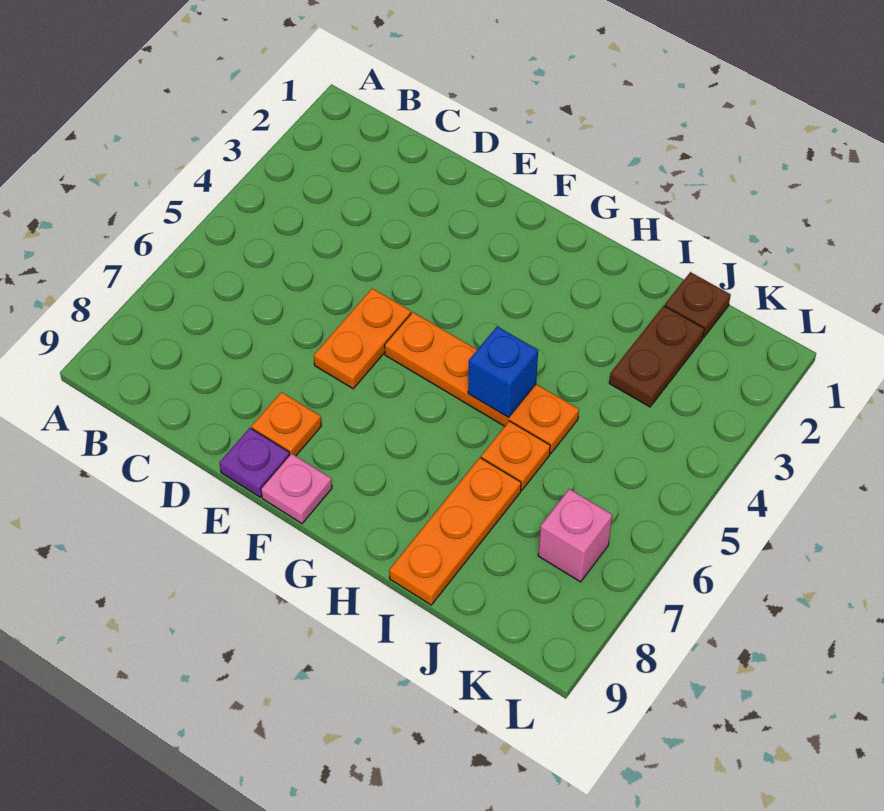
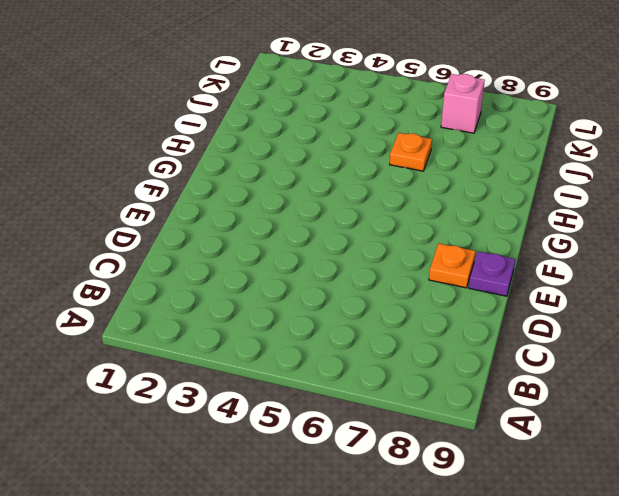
none -> orange plate E5:E6 level 1
none -> orange plate F5:I5 level 1

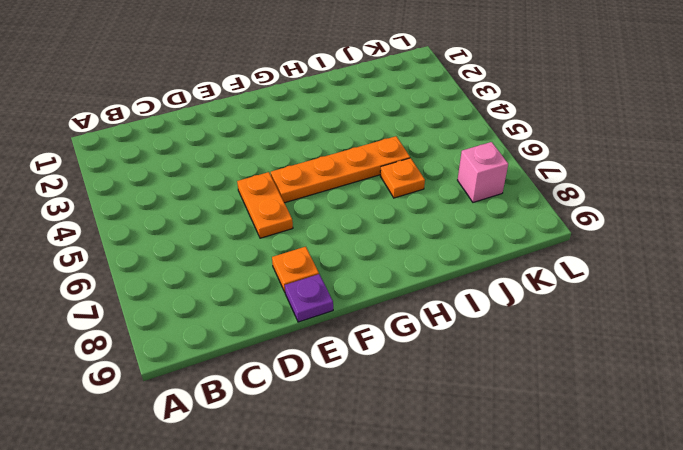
none -> pink plate F9 level 1
none -> orange plate I7:I9 level 1

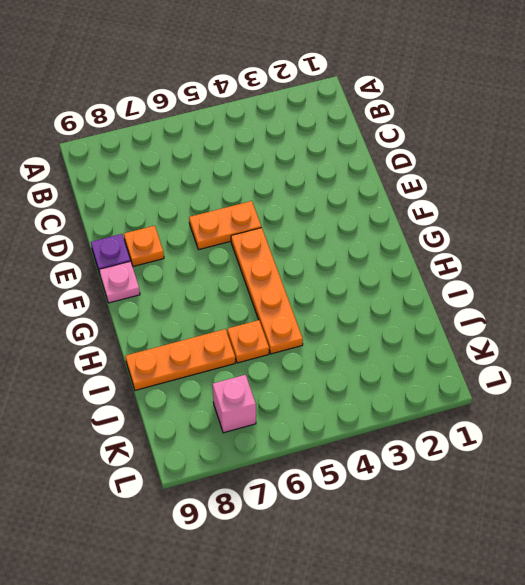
none -> brown plate J1 level 1
none -> brown plate J2:J3 level 1

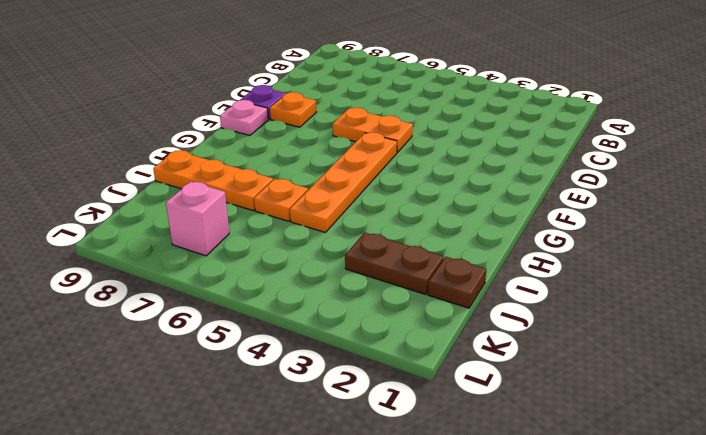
none -> blue brick H5 level 2

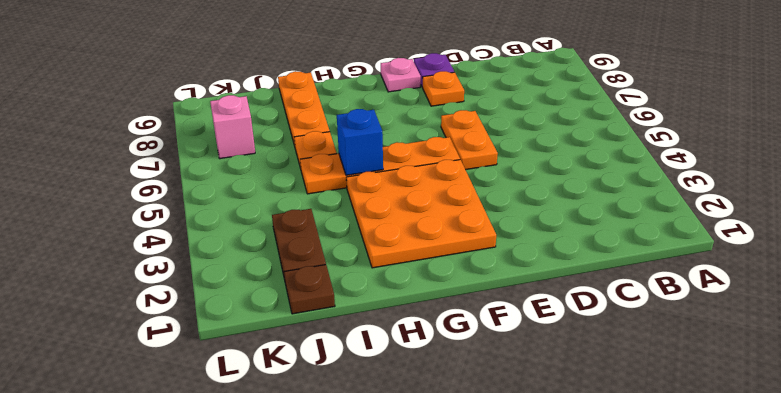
orange plate F2:H4 level 1 -> none

